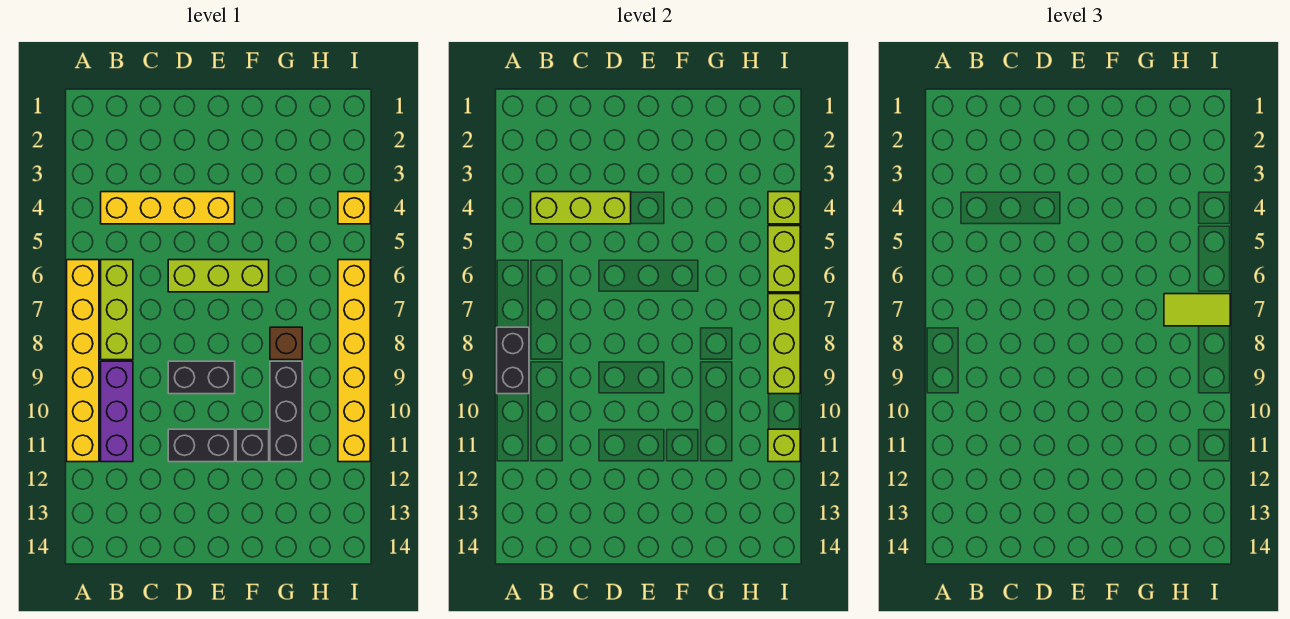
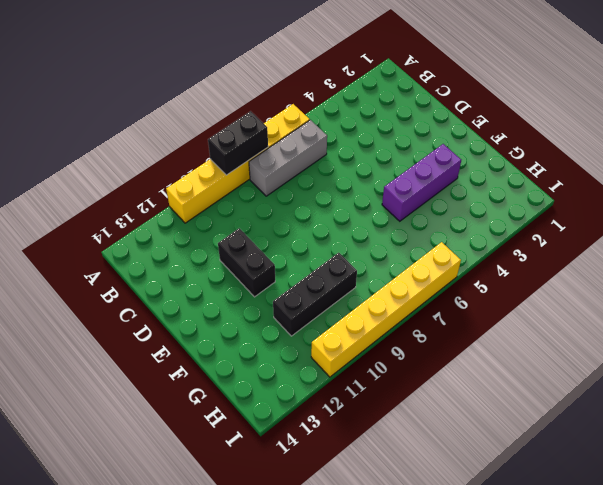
grey brick B6:B8 level 1 -> lime brick B6:B8 level 1
purple brick F3:F5 level 1 -> purple brick B9:B11 level 1
none -> yellow brick B4:E4 level 1
none -> lime brick D6:F6 level 1
none -> black brick D9:E9 level 1

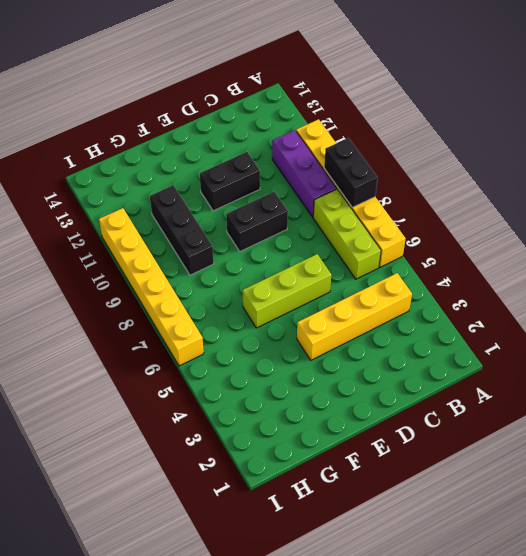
none -> black brick F11 level 1
none -> brown brick G8 level 1
none -> yellow brick I4 level 1

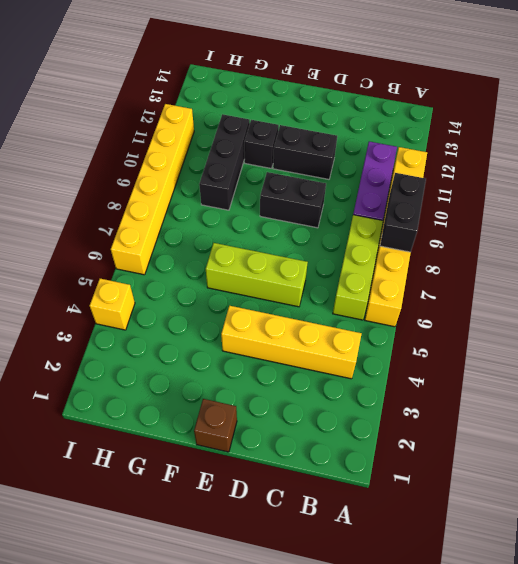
brown brick E1 level 1 -> brown brick G8 level 1
none -> lime brick B4:D4 level 2
none -> lime brick I4 level 2
none -> lime brick I5:I6 level 2

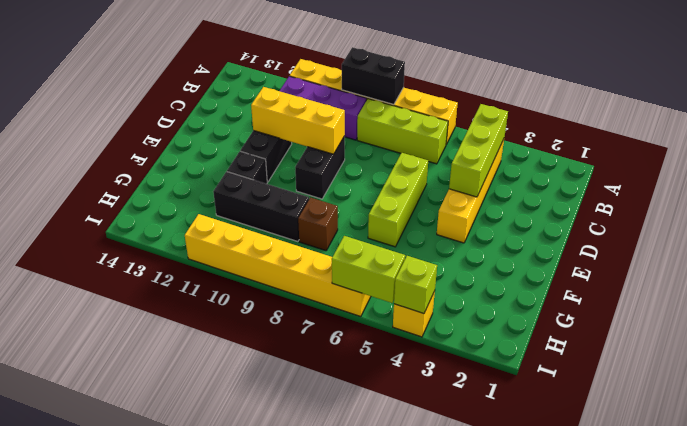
yellow brick D9:D11 level 2 -> none
none -> lime brick I7:I9 level 2
none -> lime brick I11 level 2
none -> lime tile H7:I7 level 3

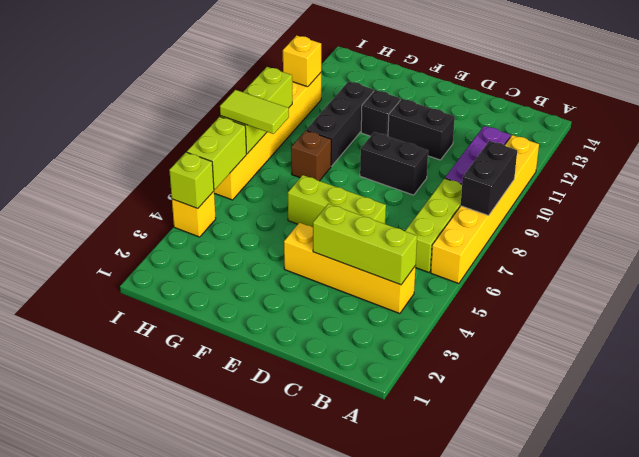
yellow brick I11 level 2 -> lime brick I11 level 2

